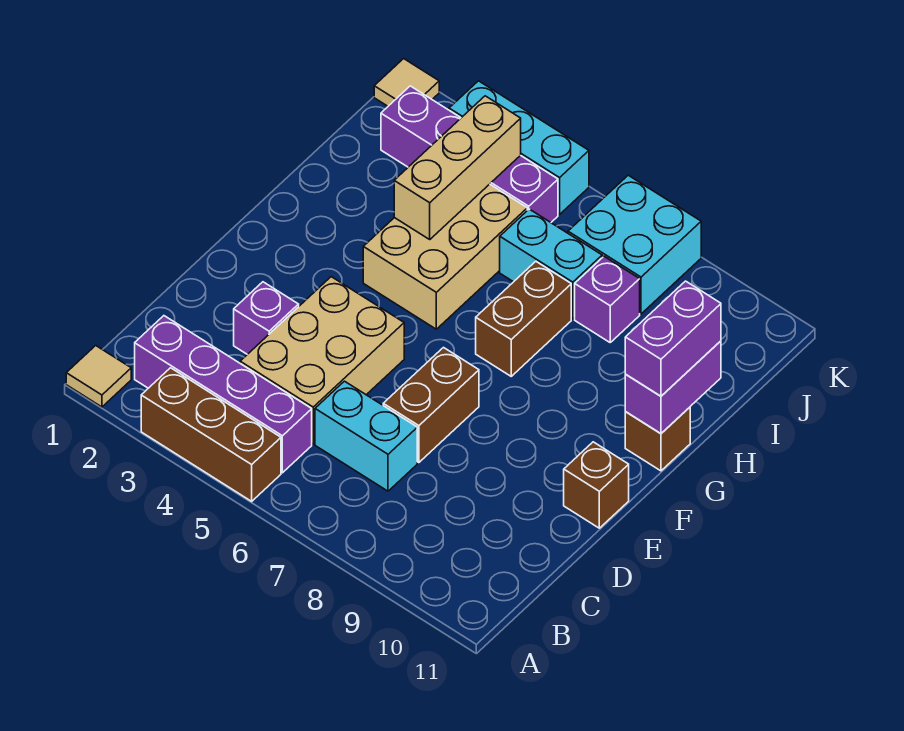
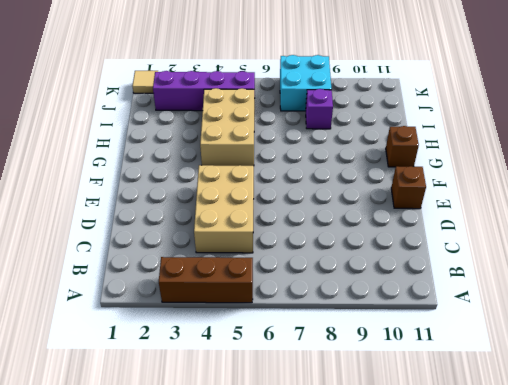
none -> tan tile A1 level 1
none -> purple brick B2:B5 level 1
none -> cyan brick C6:C7 level 1

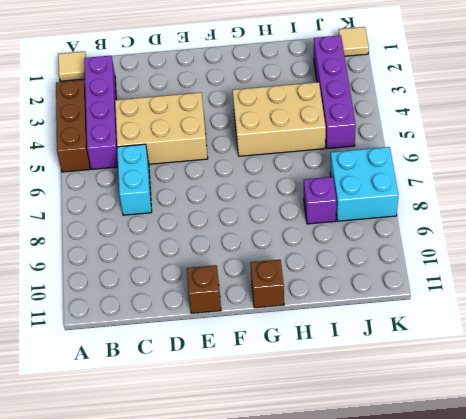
none -> purple brick D3 level 1
none -> brown brick D7:E7 level 1
none -> brown brick G7:H7 level 1

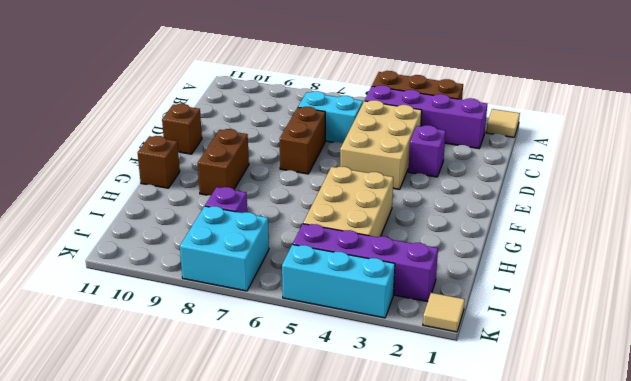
brown brick F9:G9 level 1 -> brown brick G7:H7 level 1
none -> cyan brick I6:I7 level 1
none -> purple brick G11:H11 level 2
none -> tan brick H4:J4 level 2

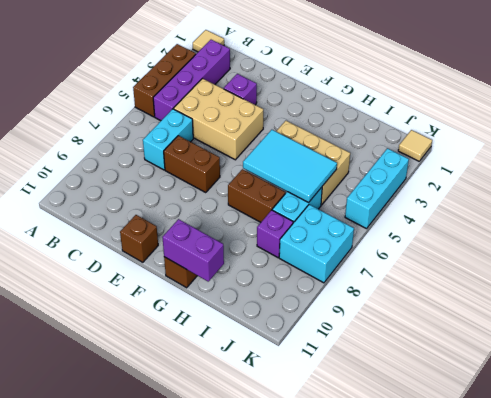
cyan tile G5:I6 level 2 -> none
none -> purple brick J2:J5 level 1
none -> tan brick H4:J4 level 2
none -> purple brick G11:H11 level 3

